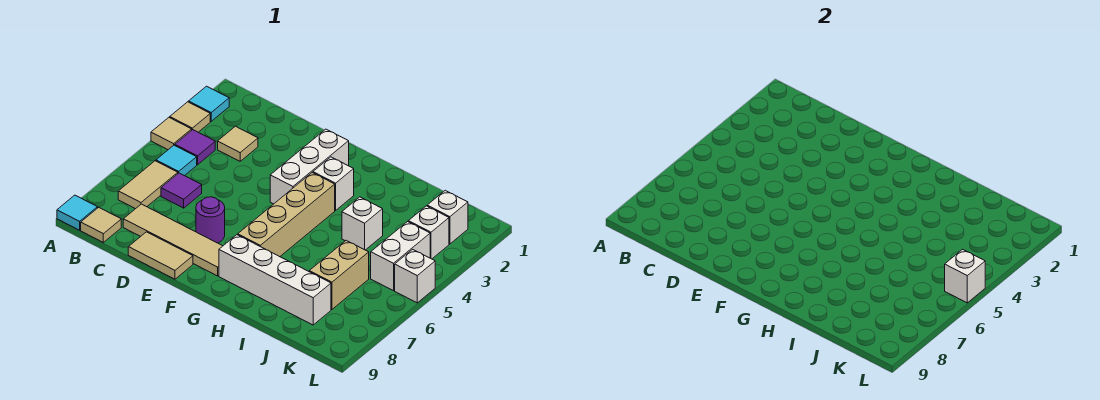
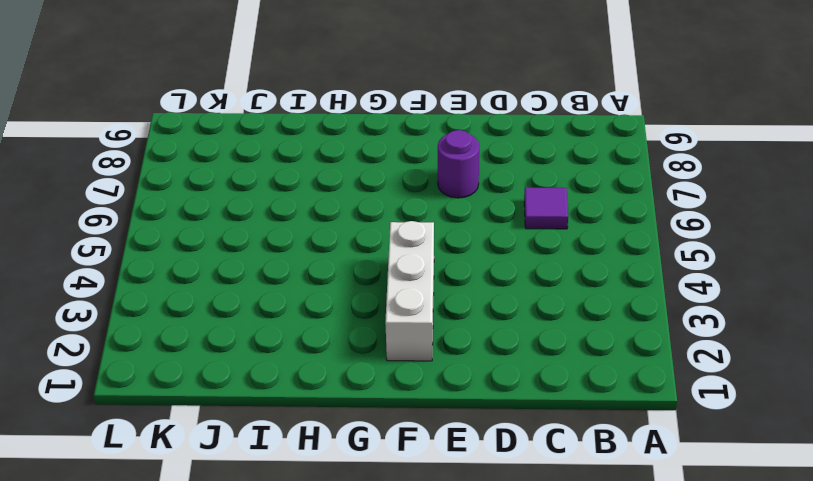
none -> cyan tile A2 level 1
none -> tan tile A3 level 1
none -> tan tile A4 level 1

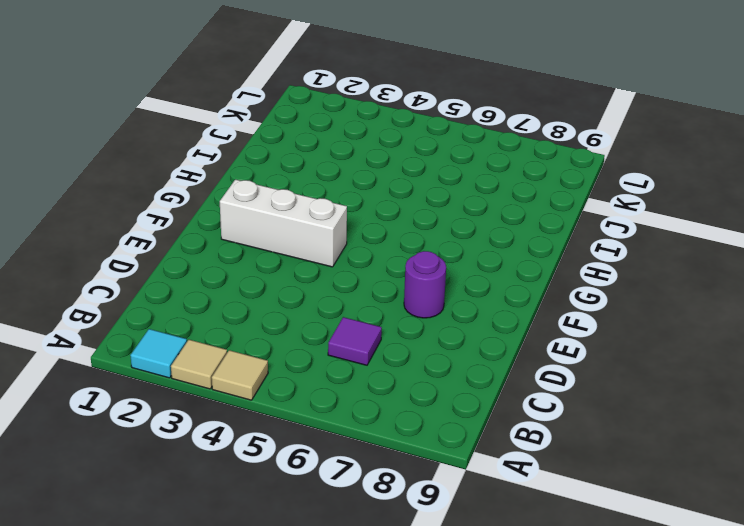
none -> cyan tile A9 level 1
none -> purple tile B4 level 1
none -> cyan tile B5 level 1

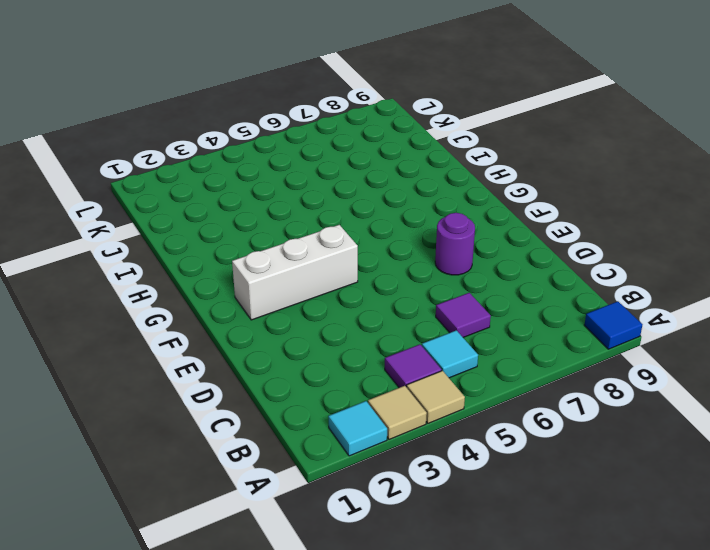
blue tile A9 level 1 -> cyan tile A9 level 1
none -> tan tile B6:B7 level 1
none -> tan tile B9 level 1
none -> tan tile C3 level 1

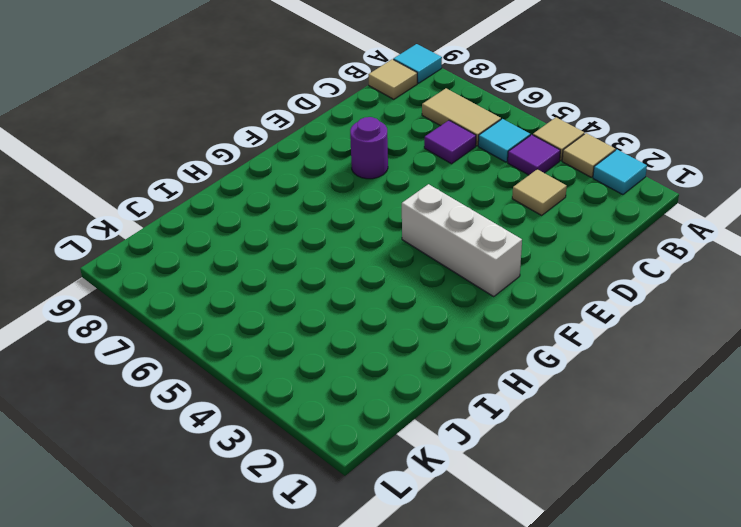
none -> tan tile C8:F8 level 1
none -> tan tile D9:E9 level 1
none -> white brick G3 level 1

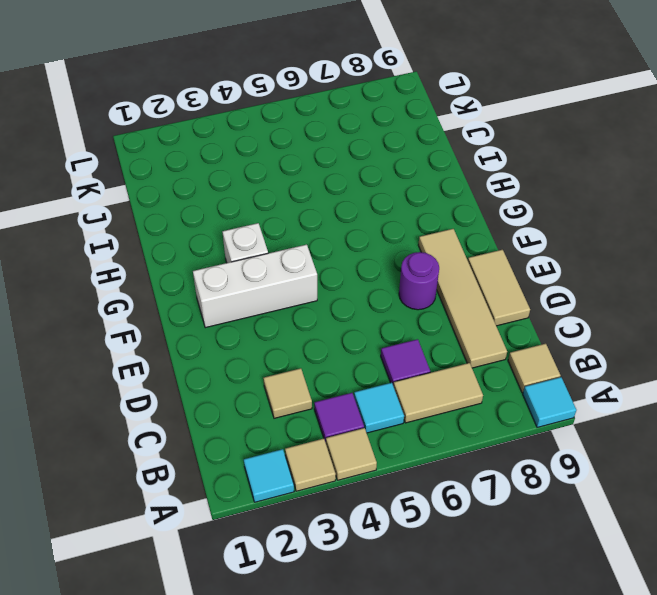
none -> tan brick G4:G7 level 1
none -> white brick G8:J8 level 1
none -> white brick I4 level 1

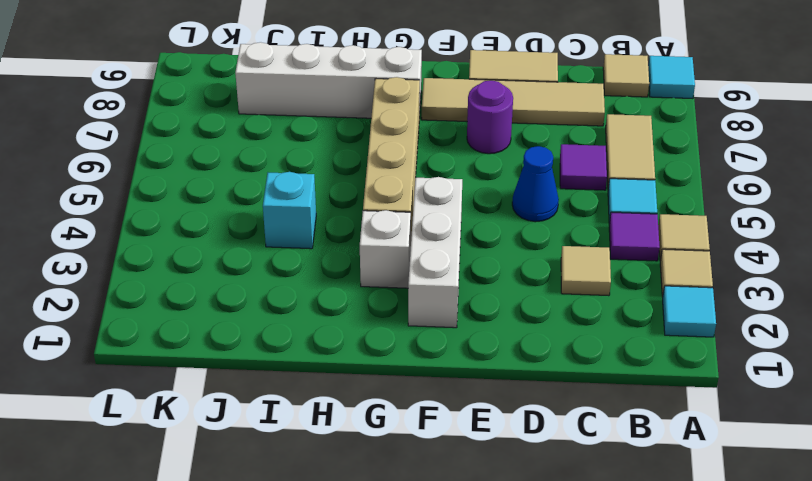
blue cone D5 level 1 -> none
cyan brick I4 level 1 -> white brick I4 level 1
none -> tan brick J6:J7 level 1
none -> white brick K2 level 1
none -> white brick K3 level 1

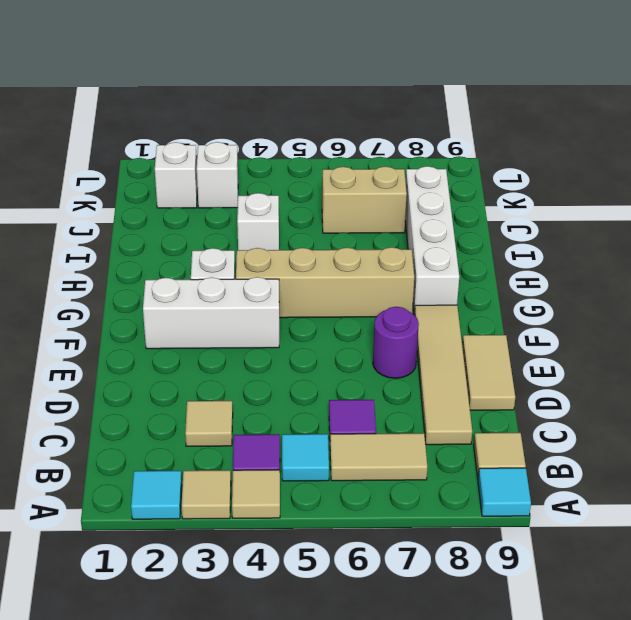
none -> white brick K4:K5 level 1
none -> white brick L5 level 1
none -> white brick L5 level 2

